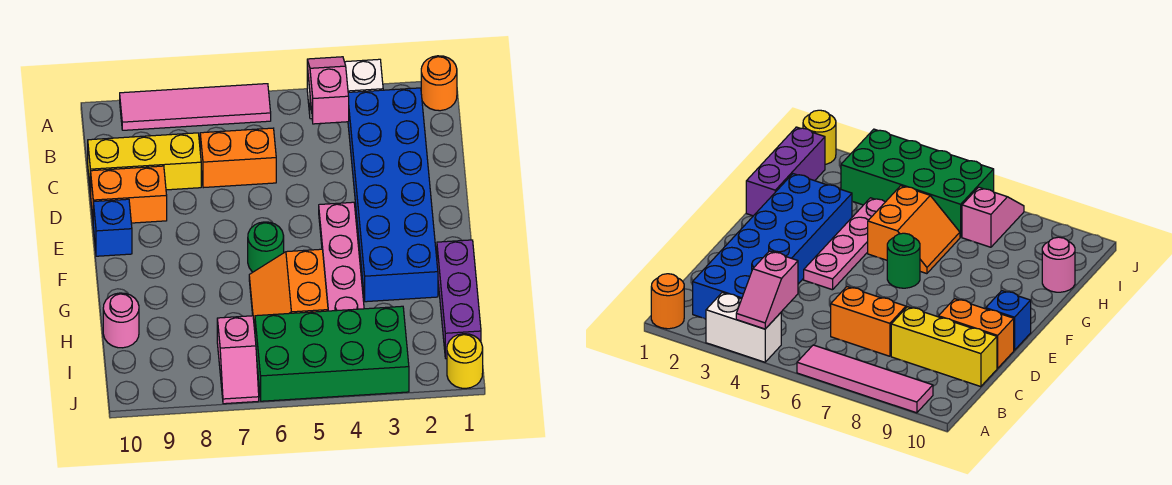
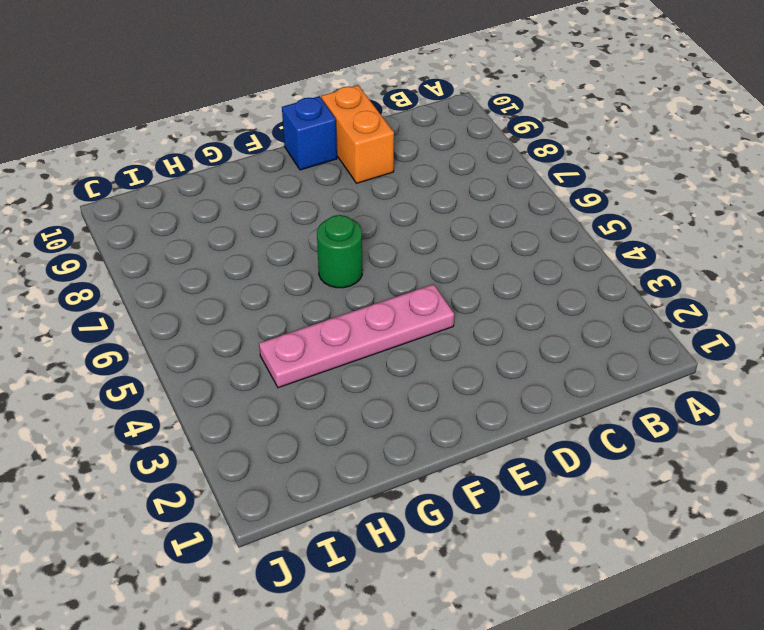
none -> orange round brick A1 level 1
none -> white brick A3:A4 level 1
none -> pink tile A6:A9 level 1

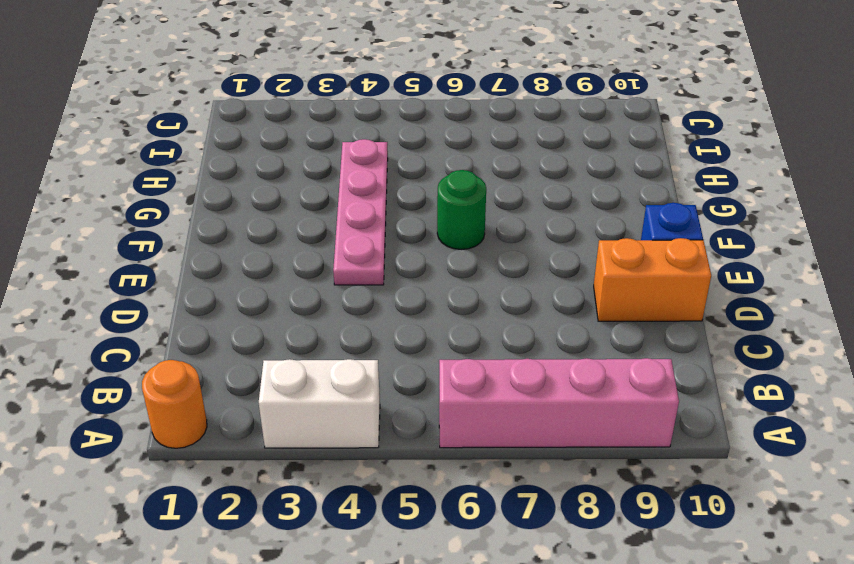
pink brick A6:A9 level 1 -> pink tile A6:A9 level 1
none -> blue brick B2:G3 level 1
none -> orange brick C6:C7 level 1
none -> yellow brick C8:C10 level 1

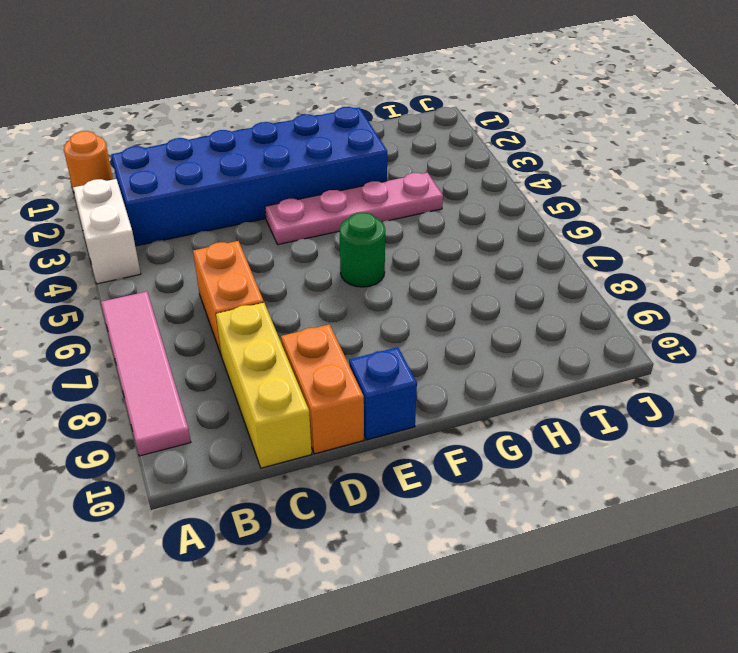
none -> purple brick G1:I1 level 1
none -> orange slope G5:H6 level 1 top 5
none -> pink round brick H10 level 1

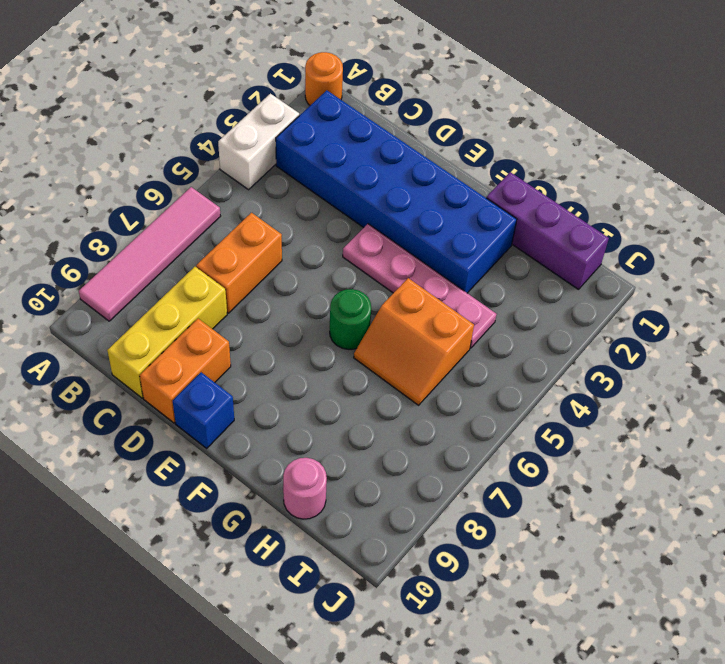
none -> green brick I3:J6 level 1
none -> pink slope I7:J7 level 1 top I
none -> yellow round brick J1 level 1

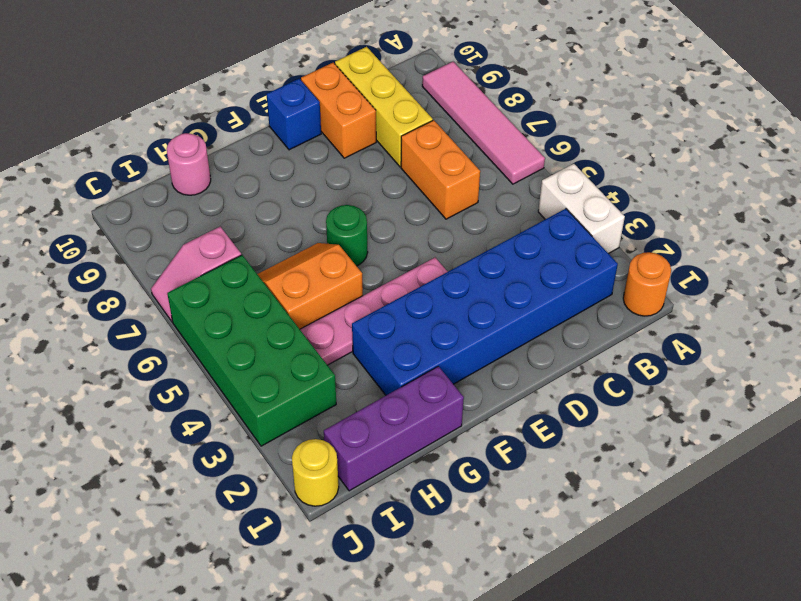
none -> pink slope A4:B4 level 2 top B

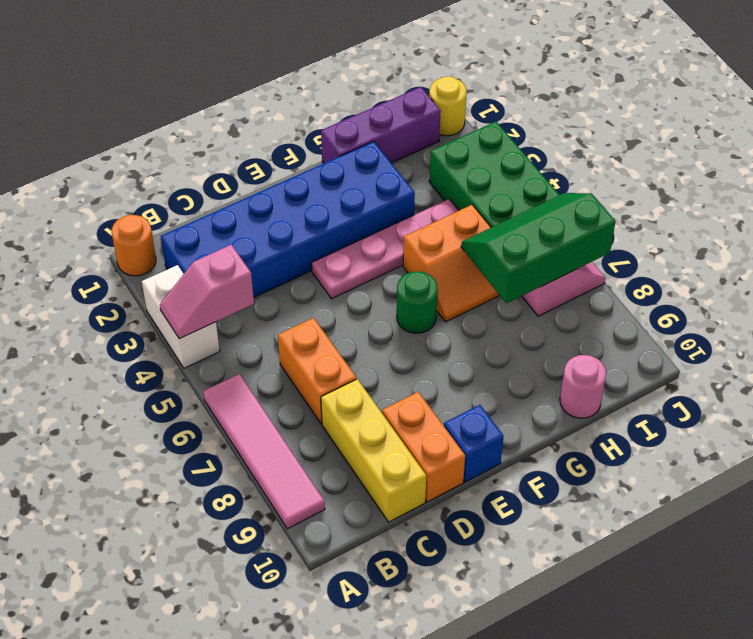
green slope H6:J7 level 2 top 7 -> none

